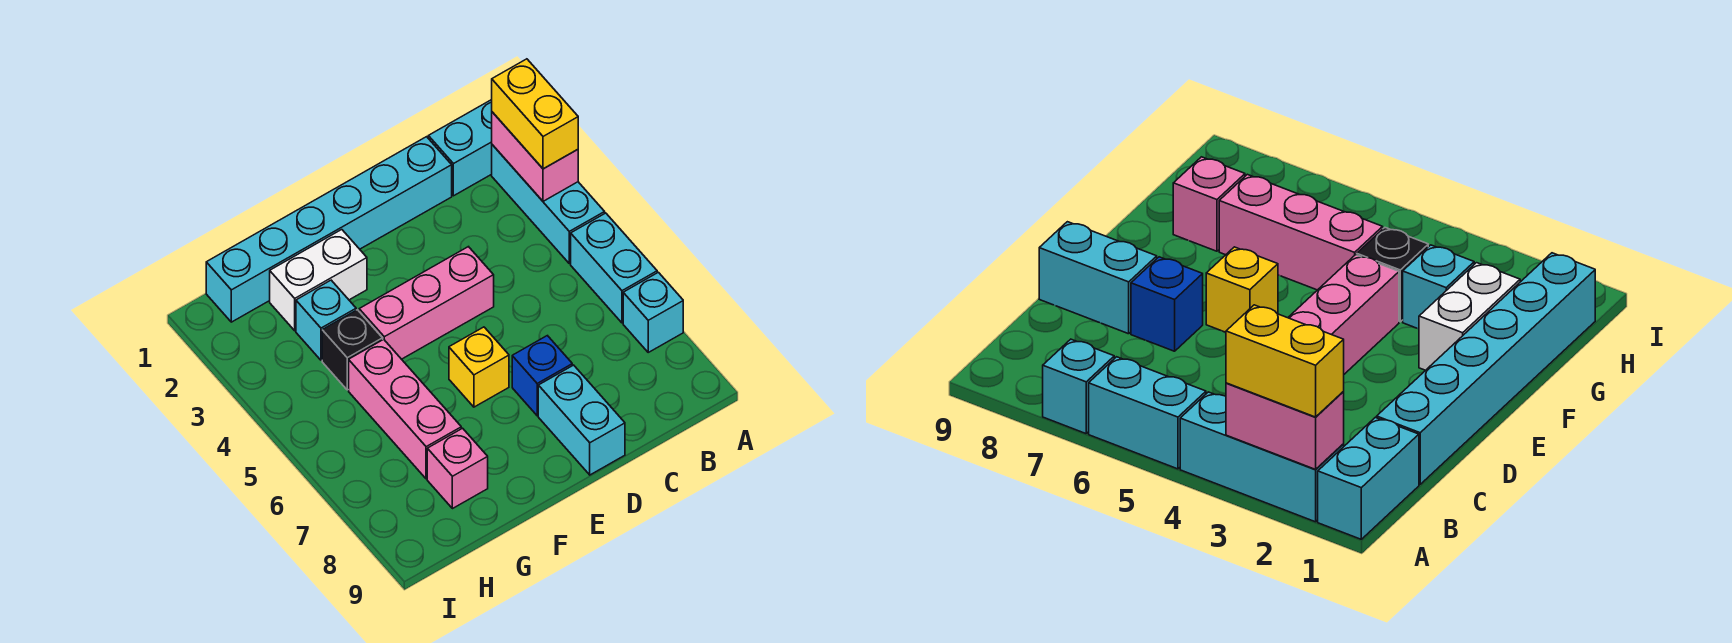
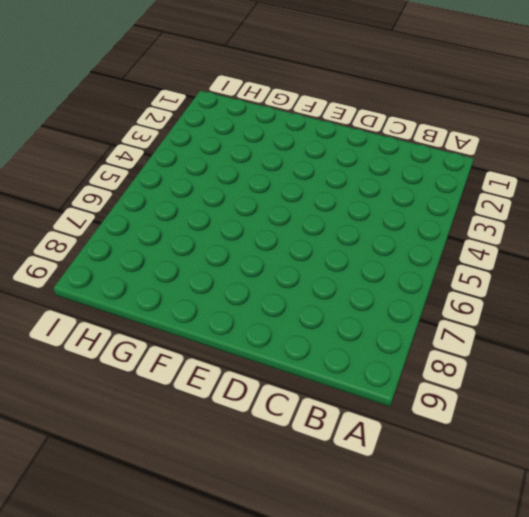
none -> cyan brick A1:B1 level 1
none -> cyan brick A2:A4 level 1
none -> cyan brick A5:A6 level 1

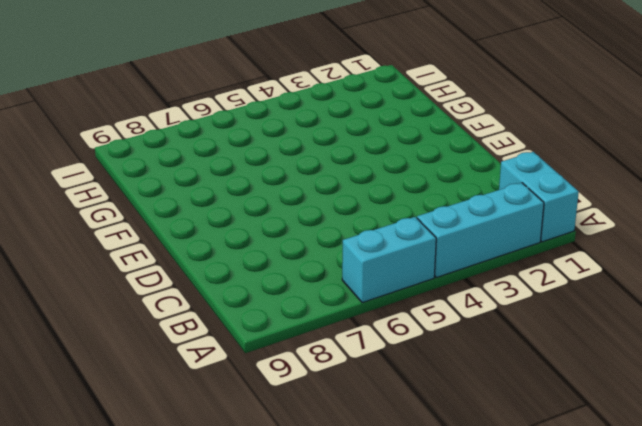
none -> cyan brick A7 level 1
none -> cyan brick C1:H1 level 1
none -> pink brick D4:F4 level 1

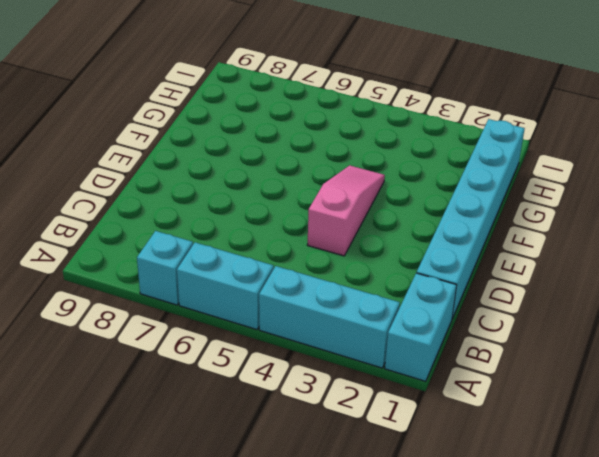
pink slope D4:F4 level 1 top D -> pink brick D4:F4 level 1
none -> blue brick D7 level 1
none -> cyan brick D8:D9 level 1
none -> yellow brick E6 level 1

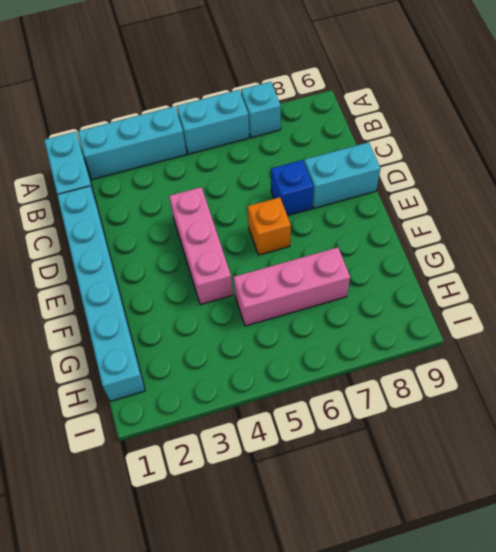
orange brick E6 level 1 -> yellow brick E6 level 1
none -> white brick F2:G2 level 1
none -> cyan brick G3 level 1
none -> black brick G4 level 1

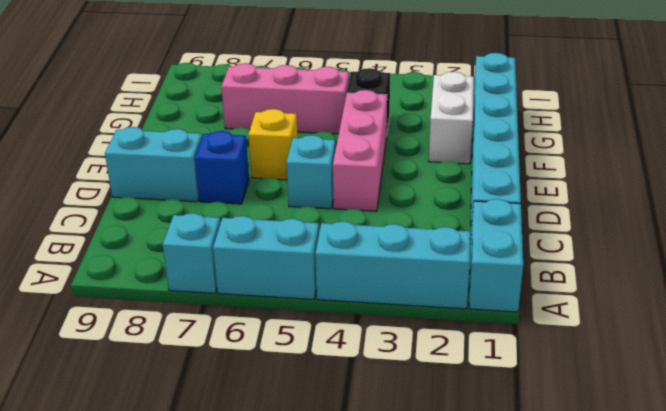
cyan brick D5 level 1 -> cyan brick G3 level 1
none -> pink brick G8 level 1
none -> pink brick A2:A3 level 2
none -> yellow brick A2:A3 level 3

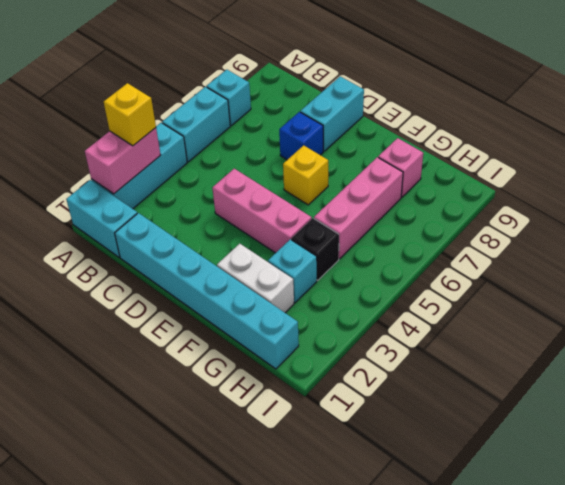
yellow brick A3 level 3 -> yellow brick A2:A3 level 3

